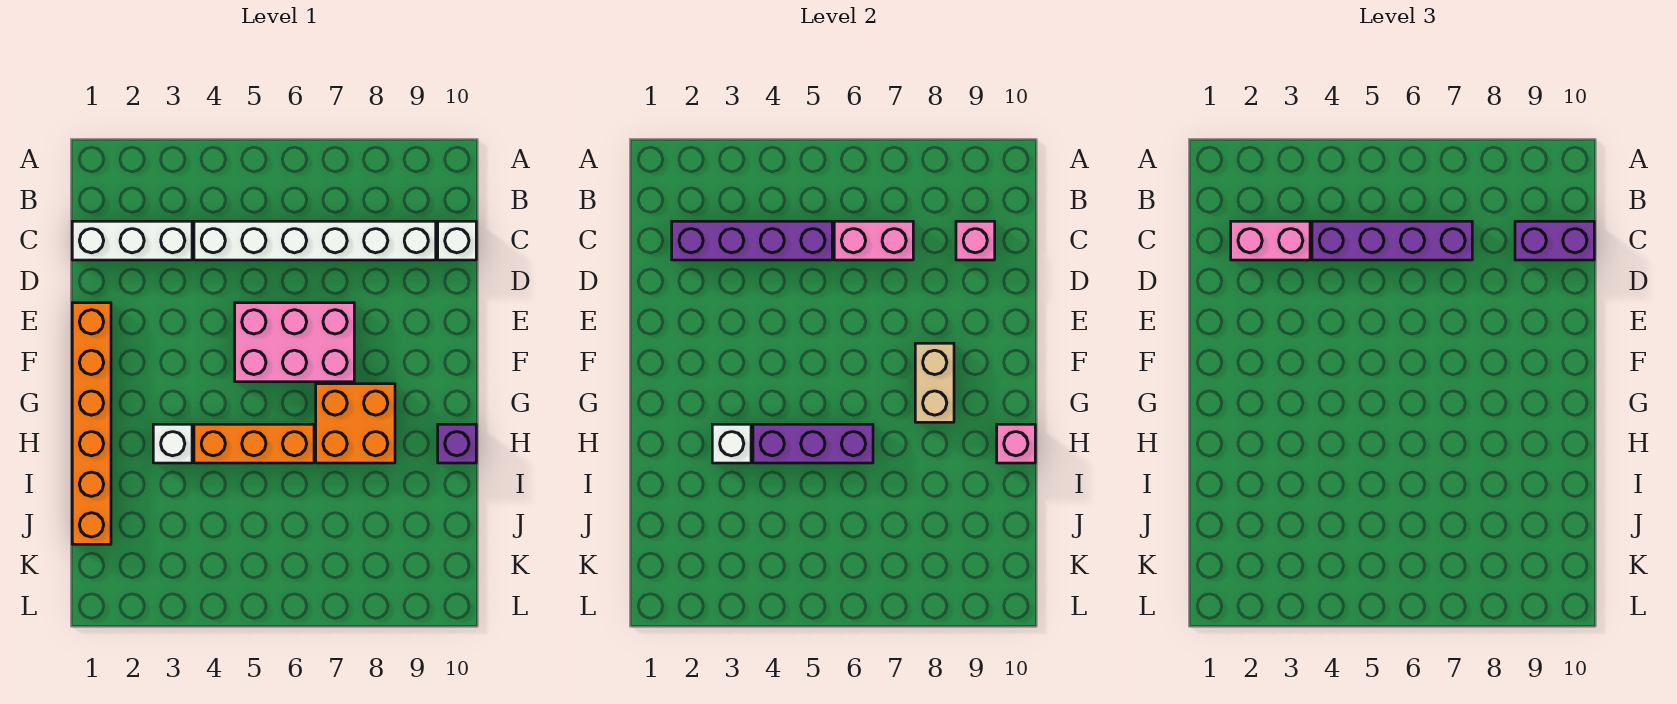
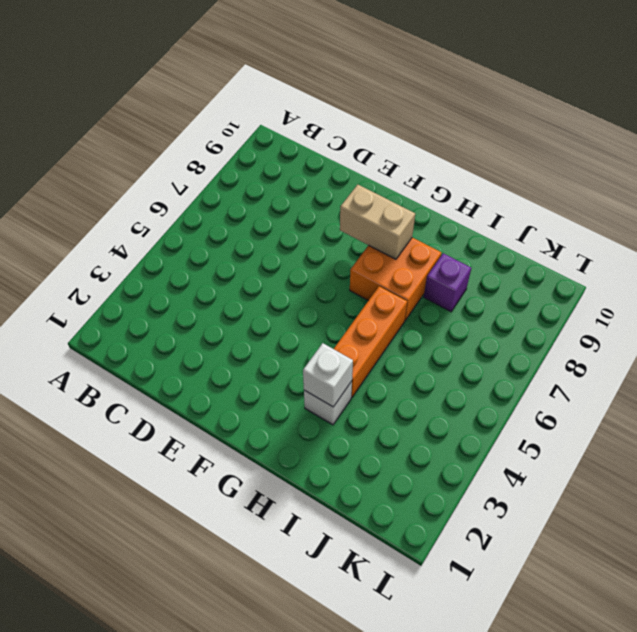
purple brick I8 level 1 -> purple brick H10 level 1
none -> white brick C1:C3 level 1
none -> white brick C4:C9 level 1
none -> white brick C10 level 1

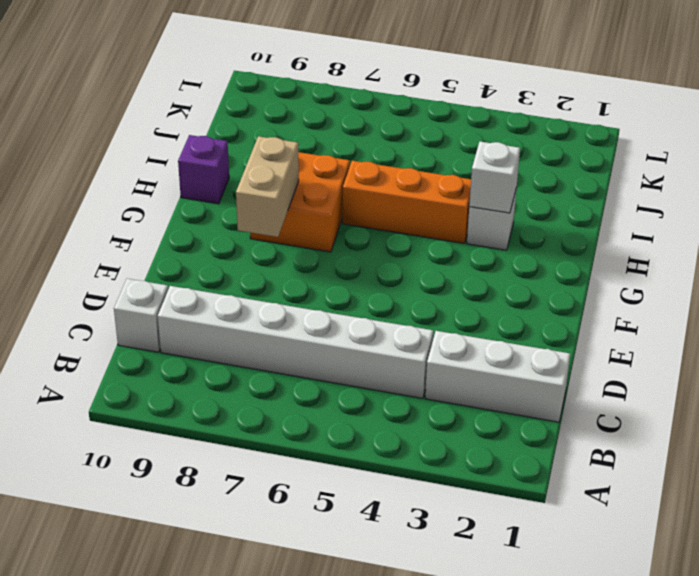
none -> orange brick E1:J1 level 1
none -> pink brick E5:F7 level 1
none -> purple brick C2:C5 level 2

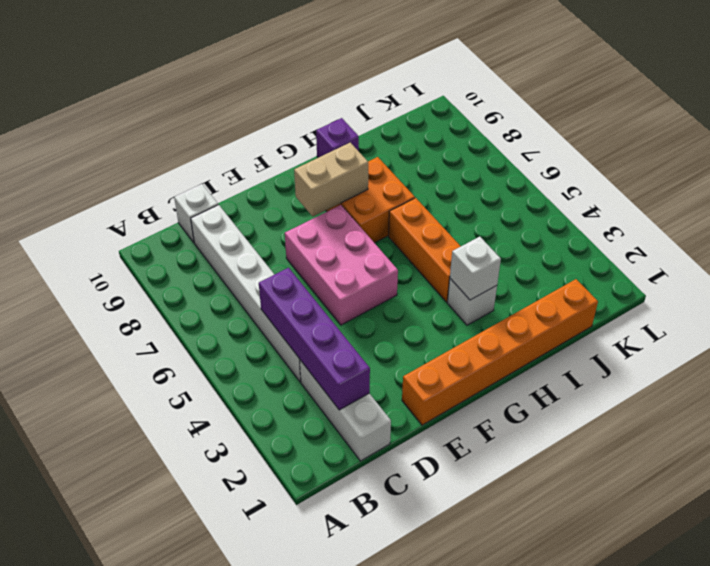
none -> pink brick C6:C7 level 2
none -> pink brick C9 level 2
none -> purple brick H4:H6 level 2

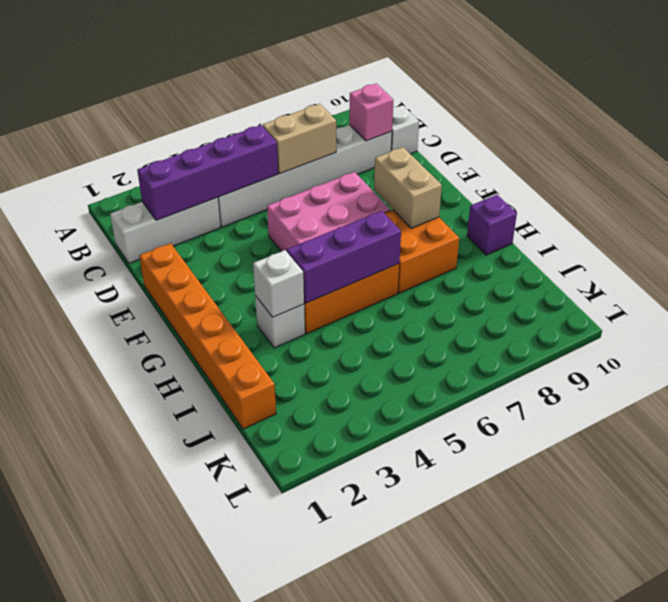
tan brick C6:C7 level 2 -> pink brick C6:C7 level 2
none -> pink brick H10 level 2
none -> pink brick C2:C3 level 3
none -> purple brick C4:C7 level 3

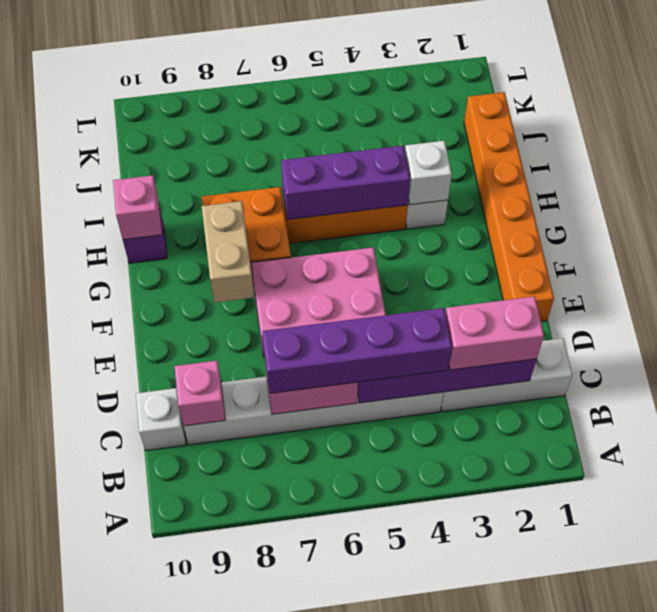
none -> purple brick C9:C10 level 3

